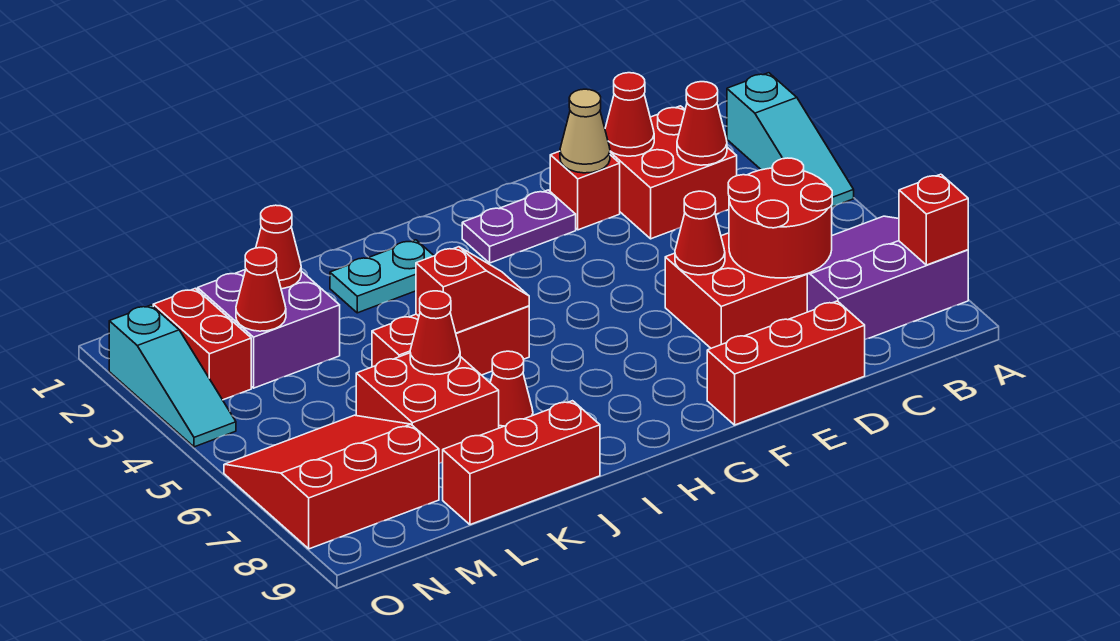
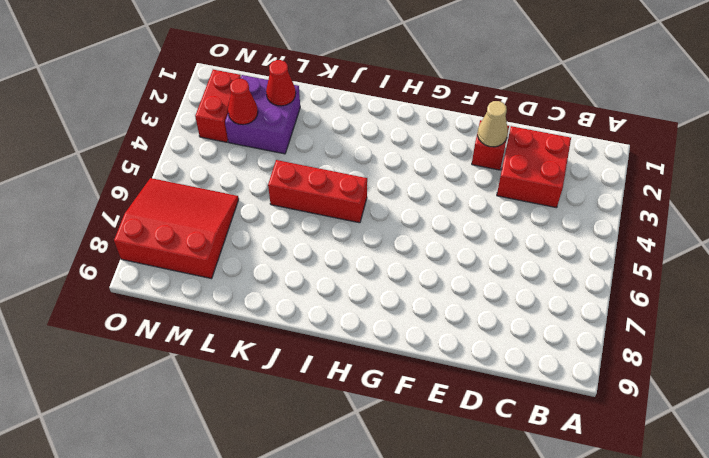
none -> cyan slope A2:A4 level 1 top 2
none -> purple slope A6:C8 level 1 top 8
none -> red brick D6:E7 level 1

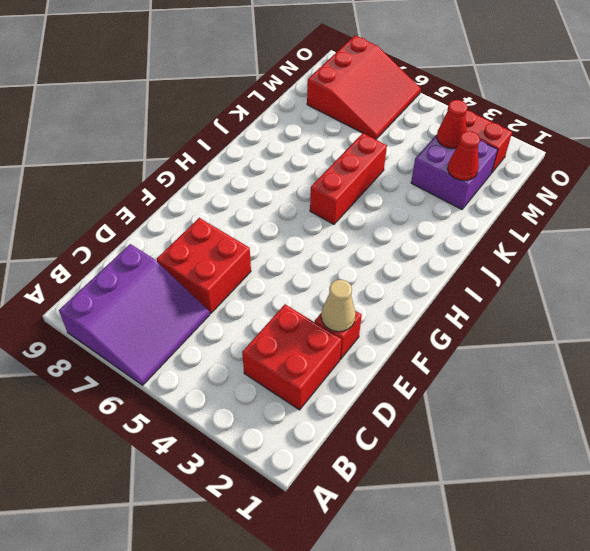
none -> cyan slope A2:A4 level 1 top 2
none -> red brick D9:F9 level 1
none -> purple plate F2:G2 level 1

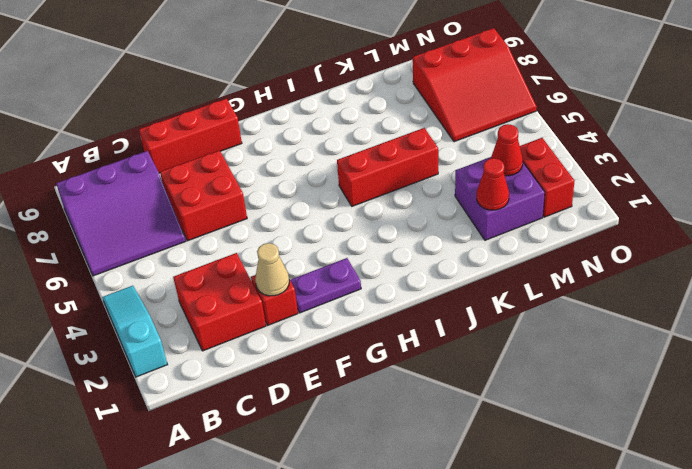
none -> cyan plate I2:J2 level 1
none -> red cone J7 level 1
none -> red brick J9:L9 level 1

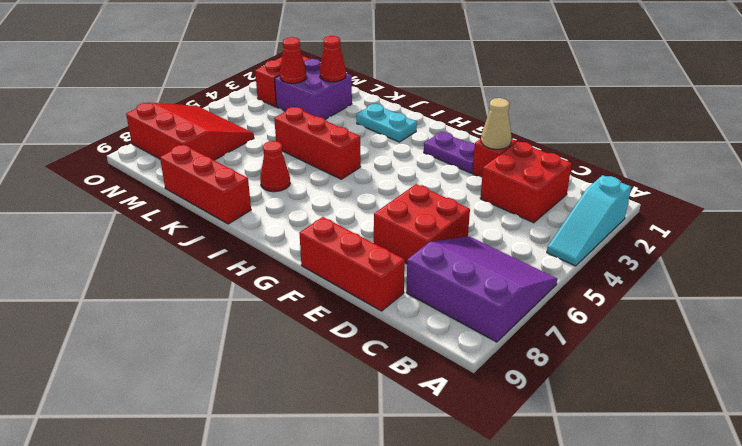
none -> red brick K6:L7 level 1
none -> cyan slope O2:O4 level 1 top 2
none -> red brick A8 level 2

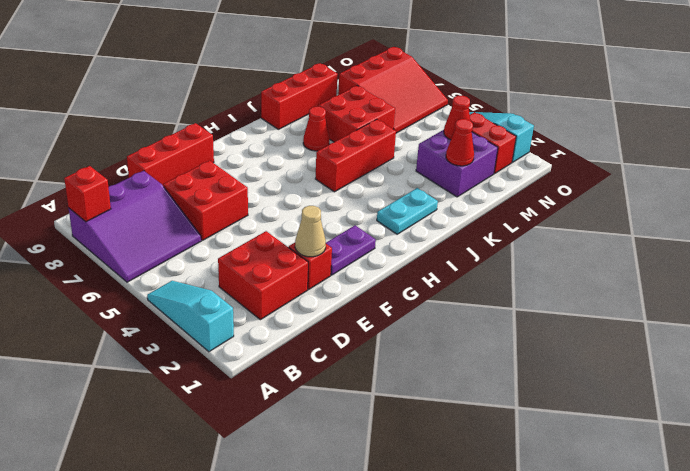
none -> red cone C3 level 2
none -> red round brick C6:D7 level 2
none -> red cone D2 level 2

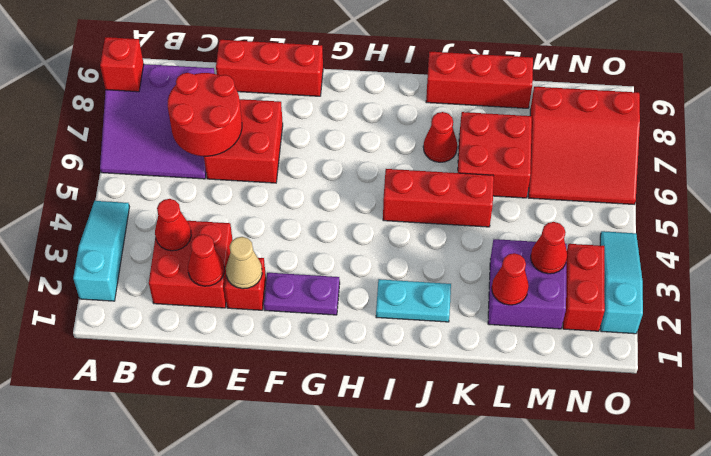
none -> red cone E6 level 2
none -> red slope I5:J5 level 2 top J
none -> red cone K6 level 2

